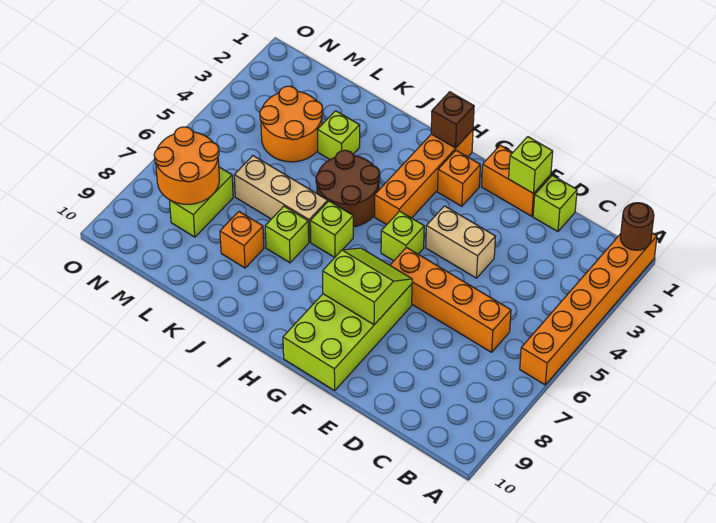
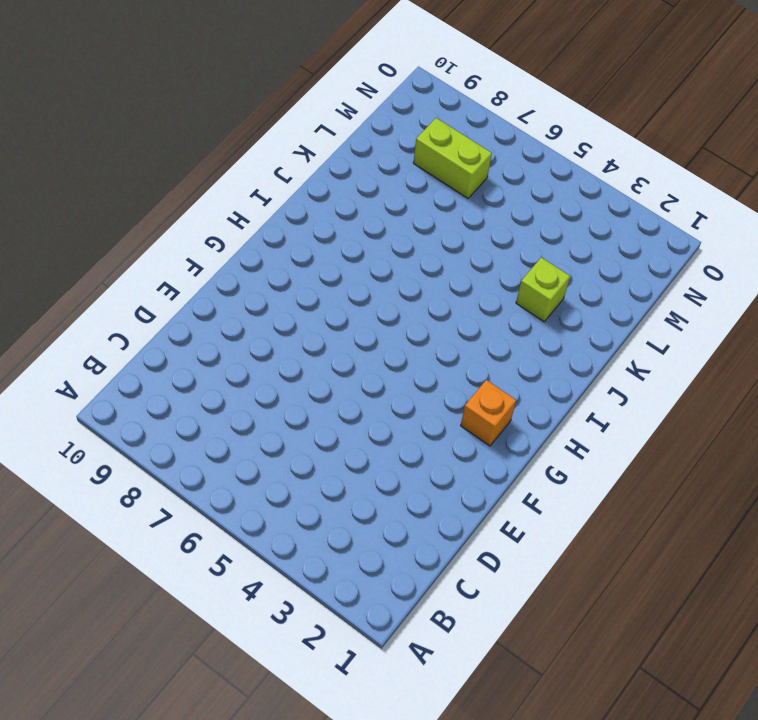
none -> orange brick A1:A6 level 1
none -> orange brick C6:F6 level 1
none -> lime brick D1 level 1

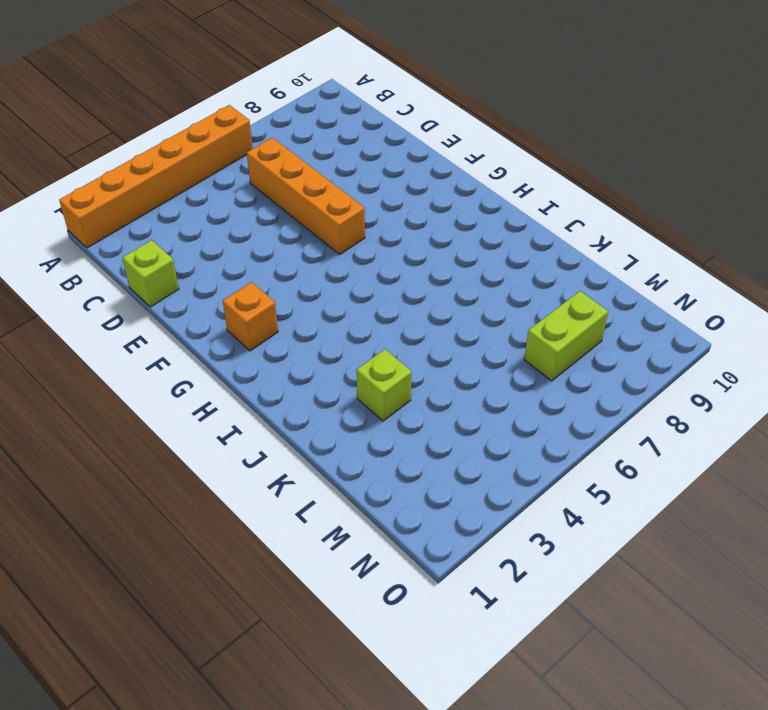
none -> orange brick E1:F1 level 1
none -> tan brick E4:F4 level 1
none -> lime brick F7:G10 level 1

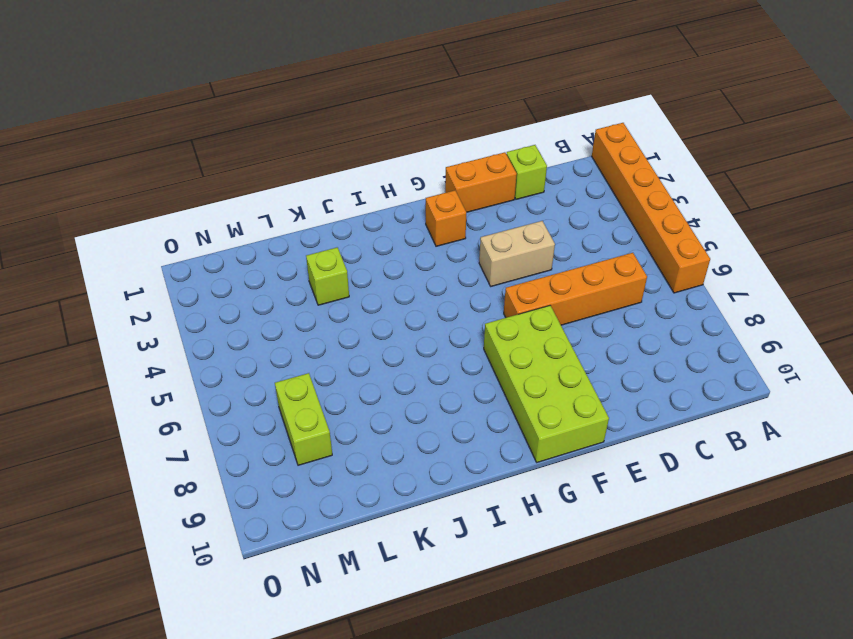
none -> lime brick G5 level 1
none -> orange brick H1:H4 level 1
none -> brown round brick I4:J5 level 1

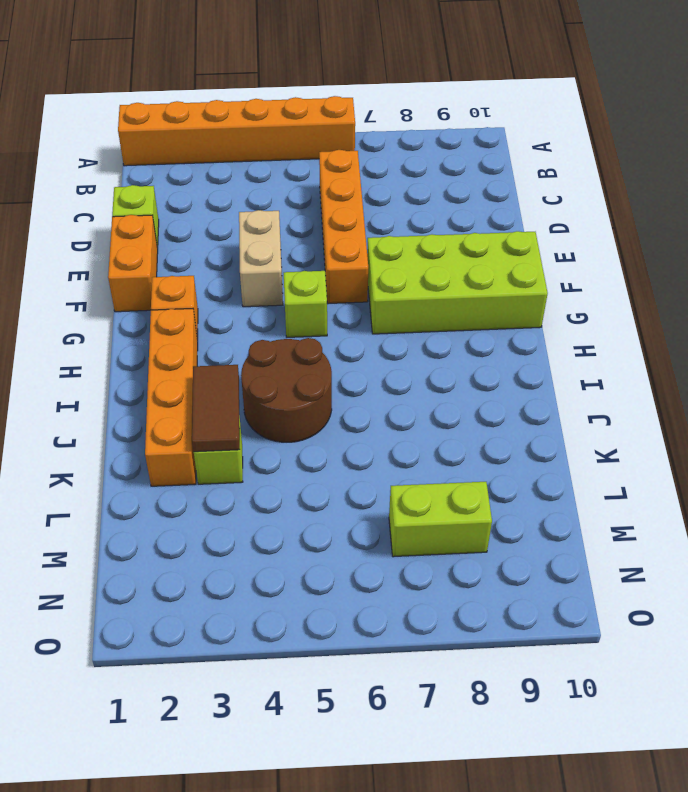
orange brick H2:K2 level 1 -> orange brick H1:H4 level 1
brown tile J3:K3 level 2 -> none
none -> lime brick I6 level 1
none -> tan brick J6:L6 level 1
none -> lime brick J7 level 1

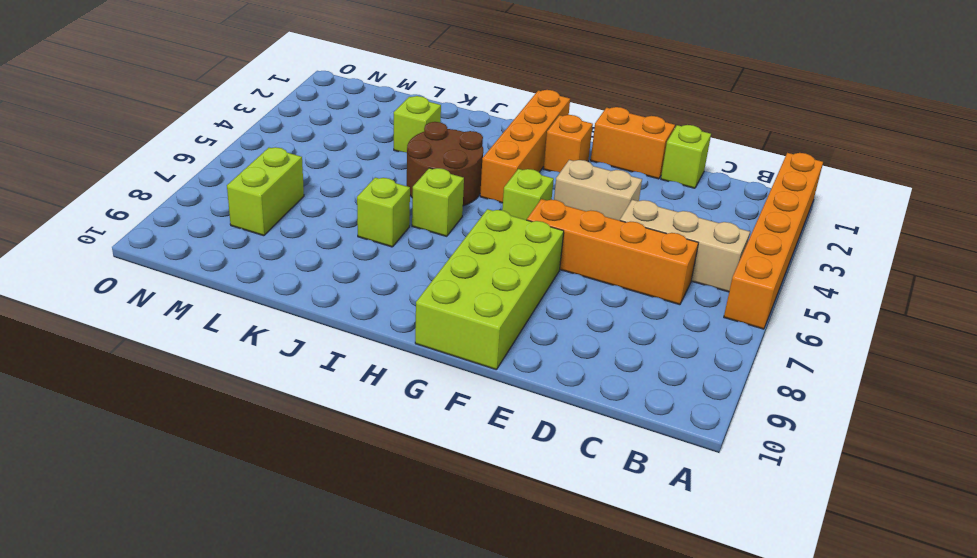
tan brick B5:D5 level 1 -> tan brick J6:L6 level 1
none -> orange brick K8 level 1
none -> orange round brick L3:M4 level 1
none -> brown round brick A1 level 2

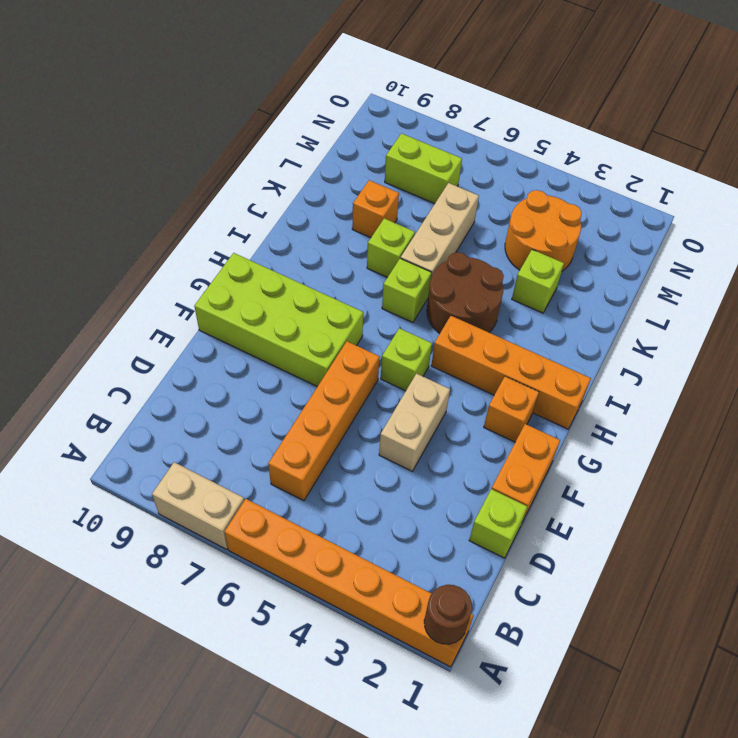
tan brick A7:A8 level 1 -> none
none -> lime brick E1 level 2
none -> lime slope F7:G8 level 2 top 8
none -> brown brick H1 level 2

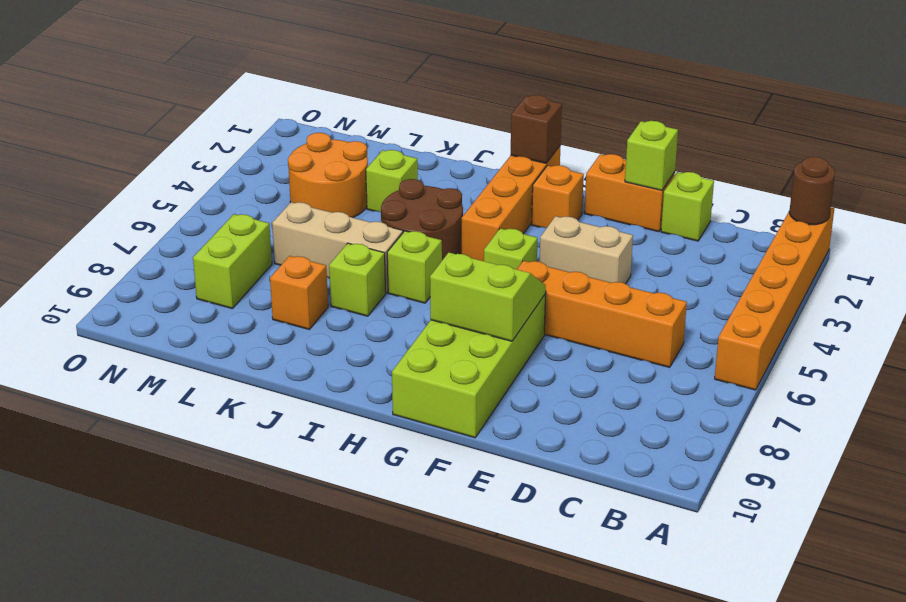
none -> orange round brick M7:N8 level 2

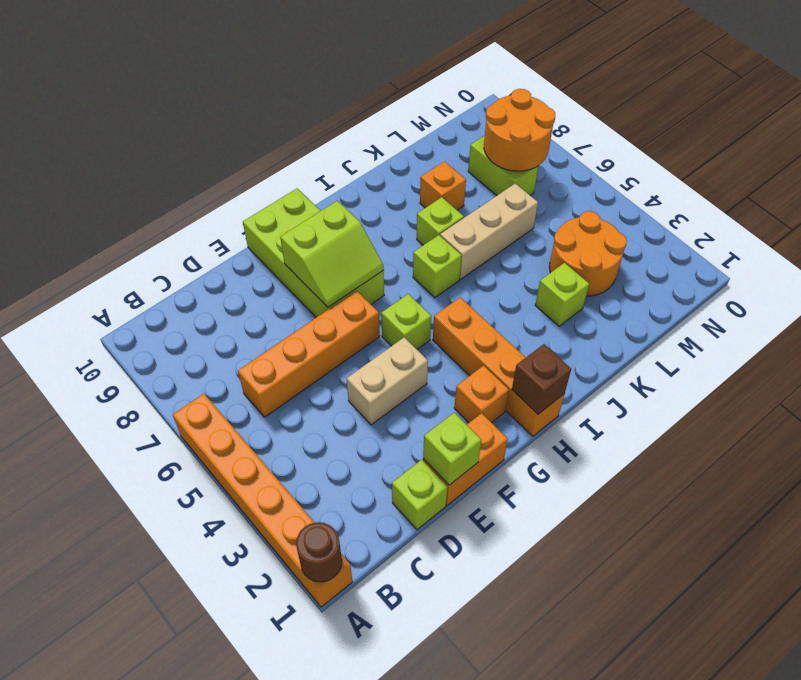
none -> brown round brick I4:J5 level 1

